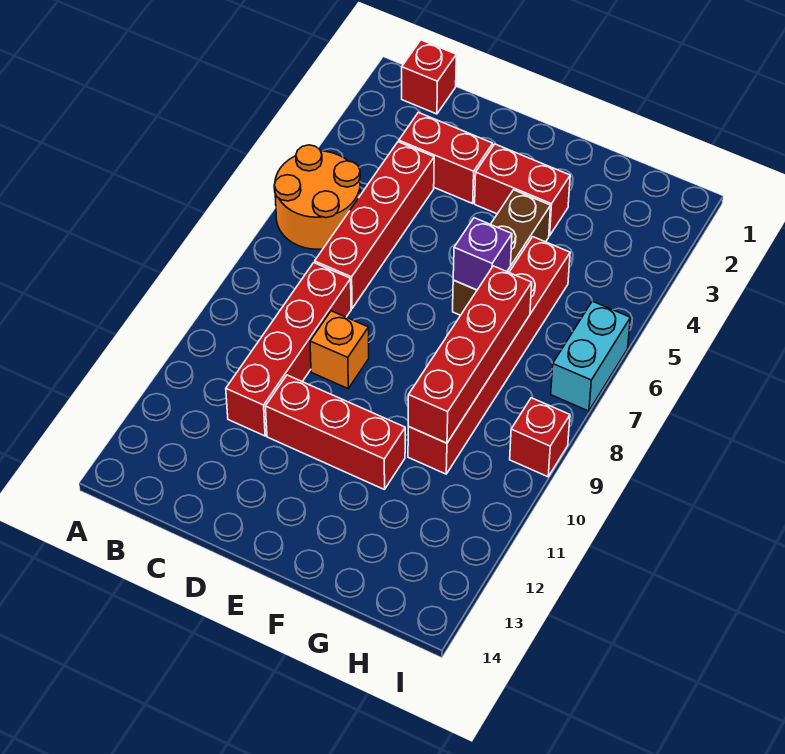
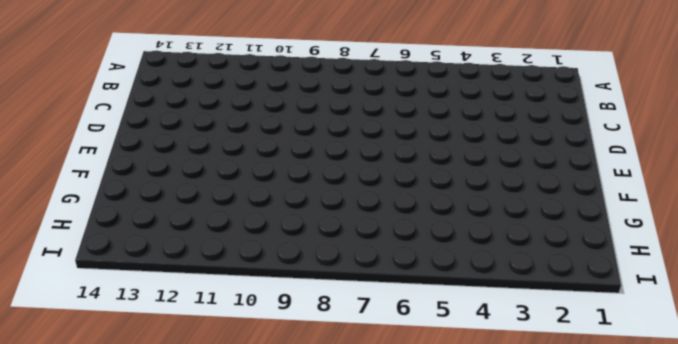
none -> orange round brick A5:B6 level 1
none -> red brick B1 level 1
none -> red brick C3:D3 level 1

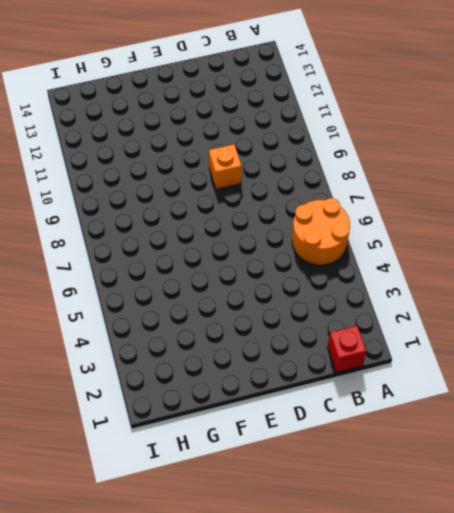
none -> red brick C3:D3 level 1
none -> red brick C4:C7 level 1
none -> red brick C8:C11 level 1

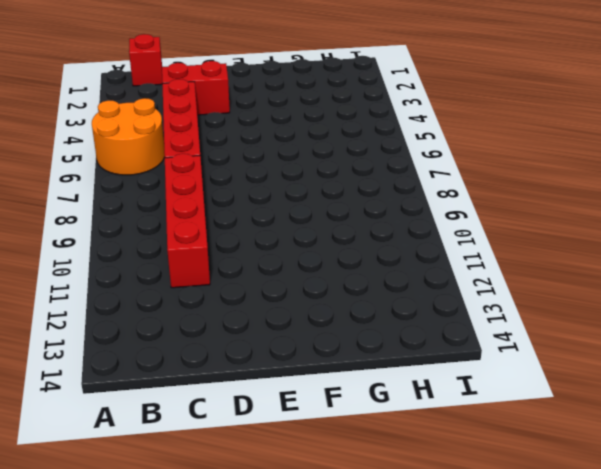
none -> orange brick D9 level 1
none -> red brick D11:F11 level 1
none -> red brick E3:F3 level 1

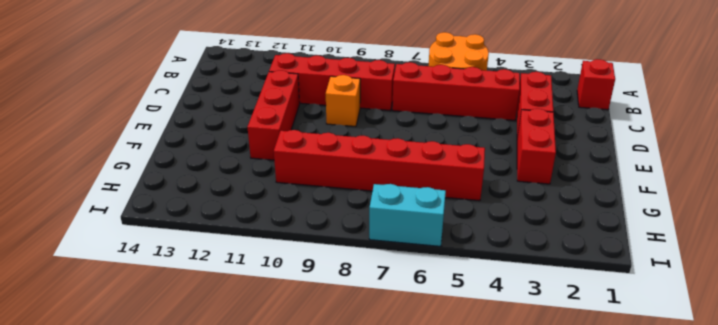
none -> brown brick F4:F6 level 1
none -> red brick I9 level 1
none -> purple brick F6 level 2

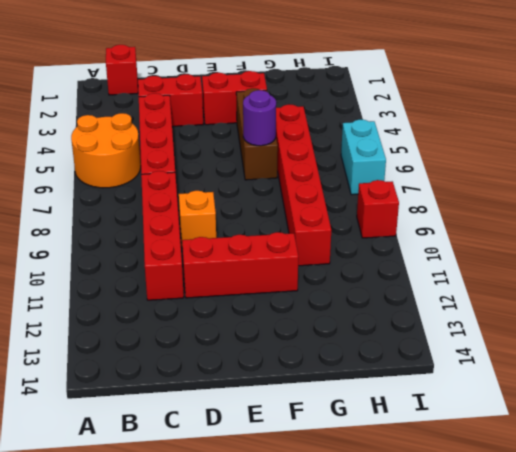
purple round brick F6 level 2 -> purple brick F6 level 2
none -> red brick G7:G10 level 2

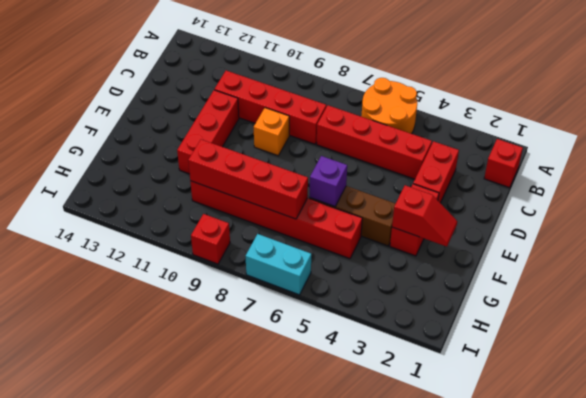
red slope F2:F3 level 2 top 3 -> none

